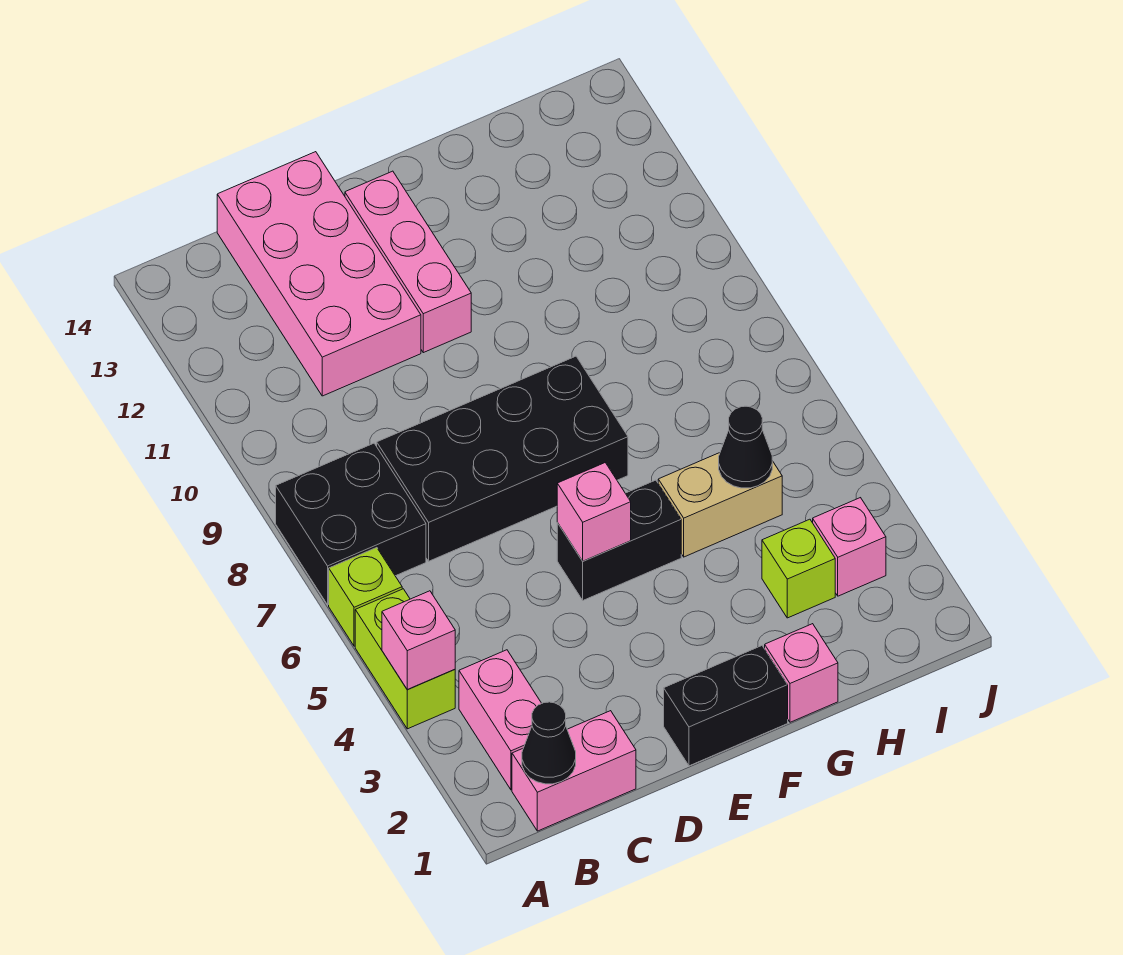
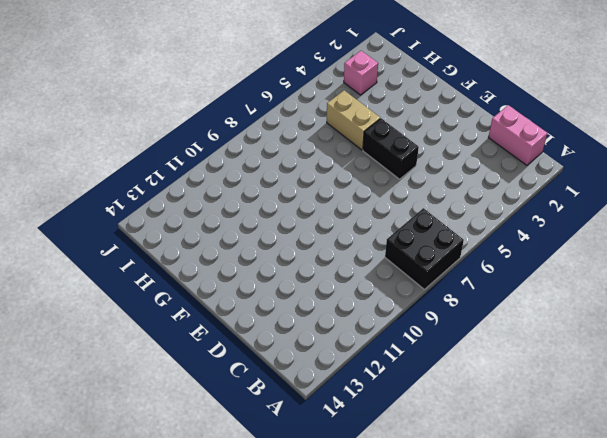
none -> lime brick A4:A5 level 1
none -> lime brick A6 level 1
none -> pink brick B2:B3 level 1

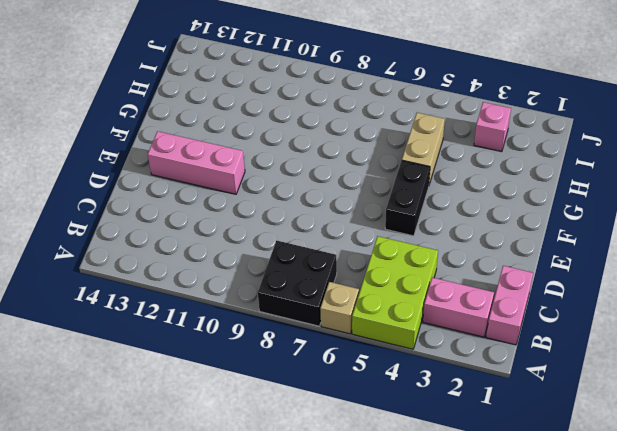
lime brick A4:C5 level 1 -> lime brick A4:A5 level 1
tan brick A6 level 1 -> lime brick A6 level 1
none -> black brick C7:F8 level 1
none -> pink brick C11:D14 level 1
none -> black brick E1:F1 level 1

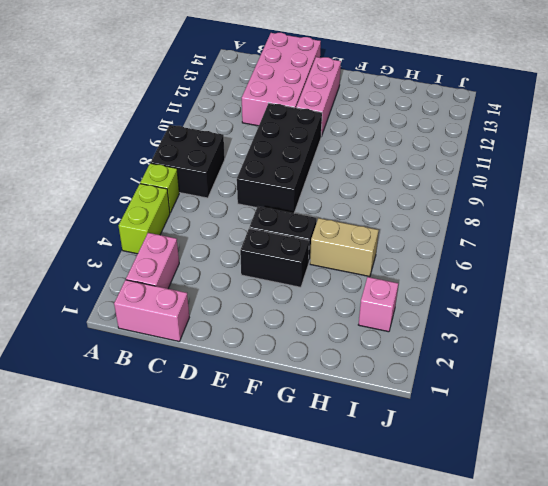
black brick D7:E10 level 1 -> black brick C7:F8 level 1
black brick E4:F4 level 1 -> black brick E1:F1 level 1
none -> pink brick G1 level 1
none -> lime brick H3 level 1
none -> pink brick A4 level 2

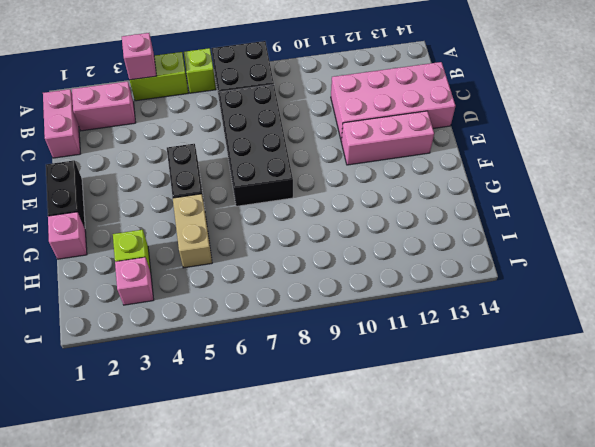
none -> black cone B1 level 2
none -> pink brick E5 level 2
none -> black cone H5 level 2

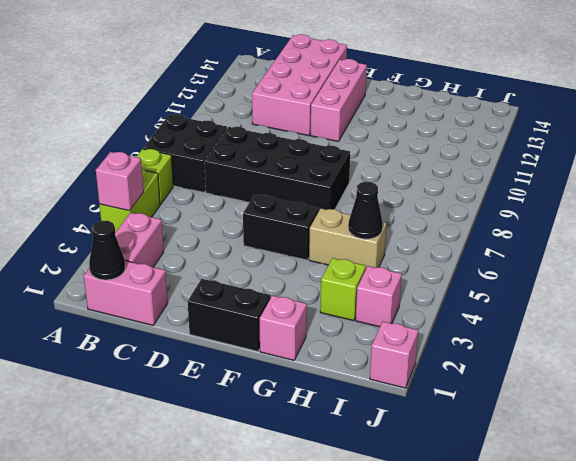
pink brick J1 level 1 -> pink brick E5 level 2

